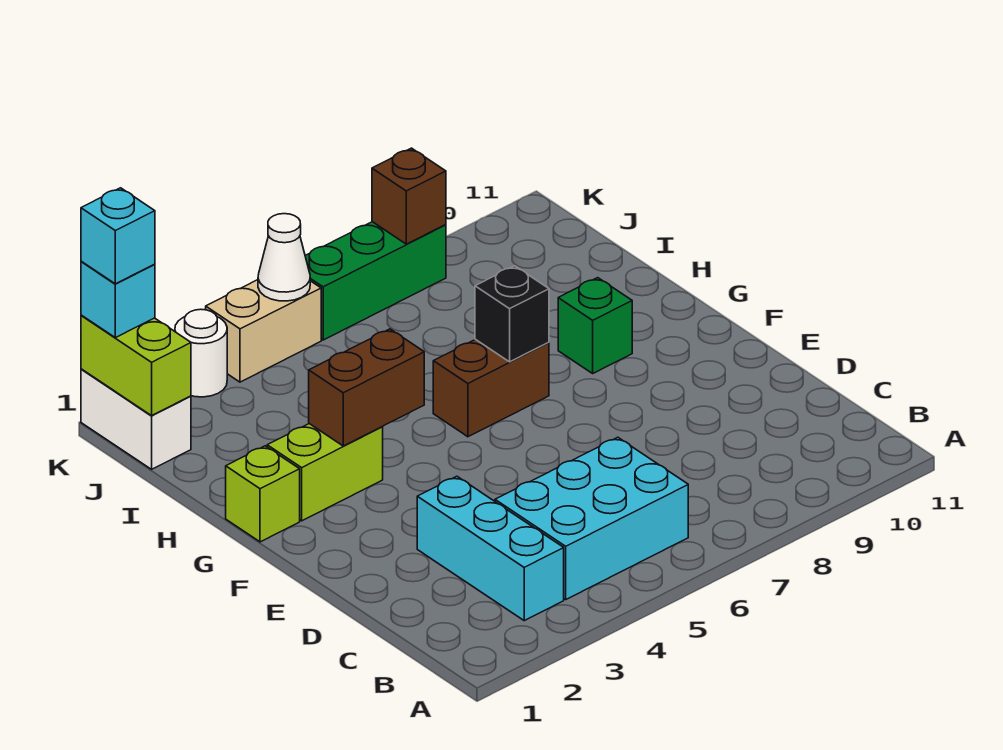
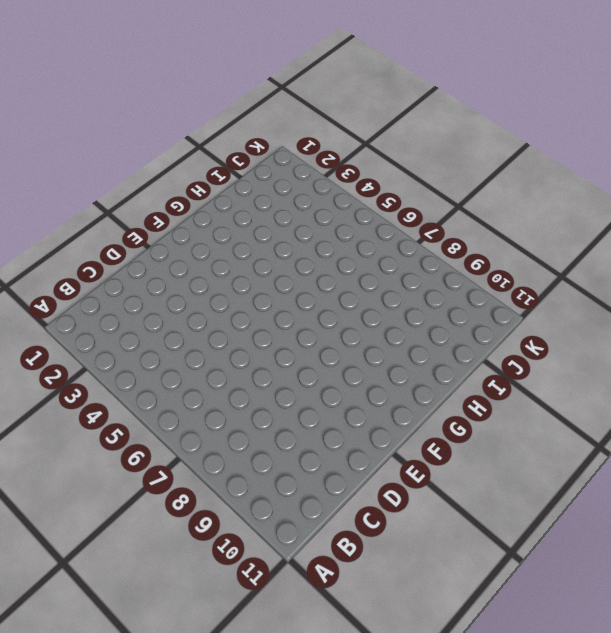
none -> cyan brick B3:D3 level 1
none -> cyan brick B4:C6 level 1
none -> lime brick G1 level 1

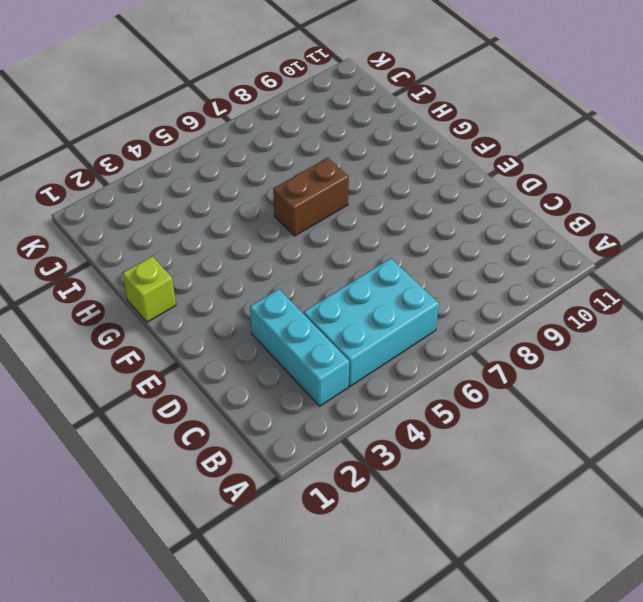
none -> lime brick G2:G3 level 1
none -> green brick G9 level 1
none -> white brick J1:K1 level 1

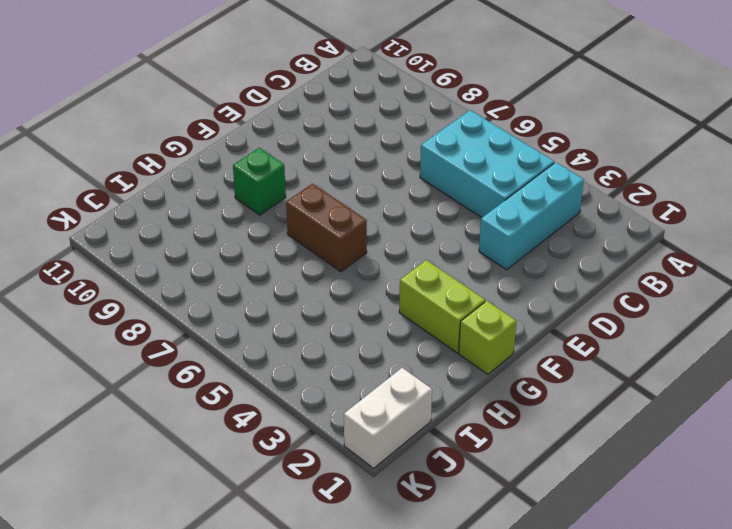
none -> white round brick K3 level 1
none -> tan brick K4:K5 level 1
none -> green brick K6:K8 level 1

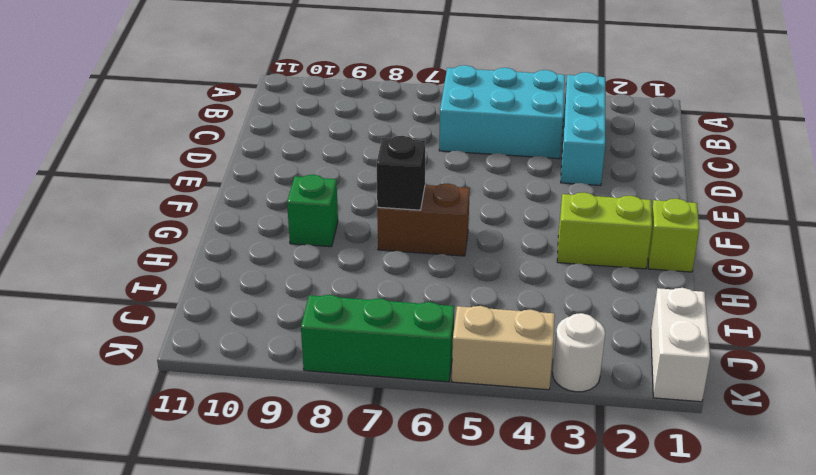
none -> brown brick G3:G4 level 2
none -> lime brick J1:K1 level 2
none -> white cone K5 level 2

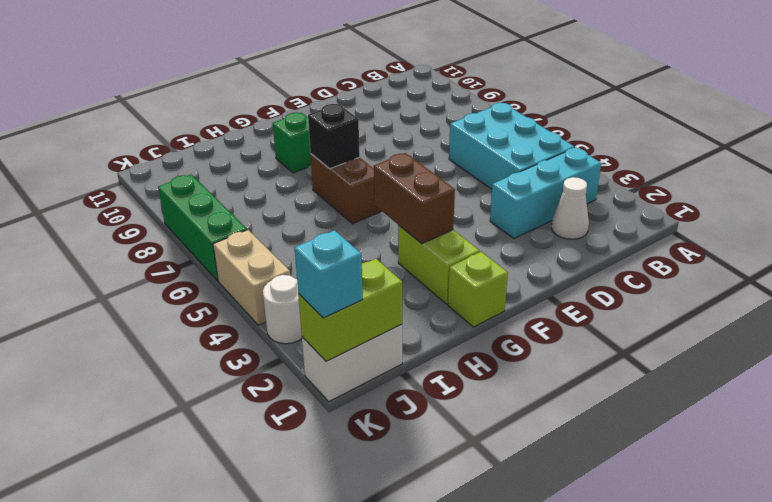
white cone C2 level 1 -> white cone K5 level 2
none -> brown brick K8 level 2
none -> cyan brick K1 level 4

